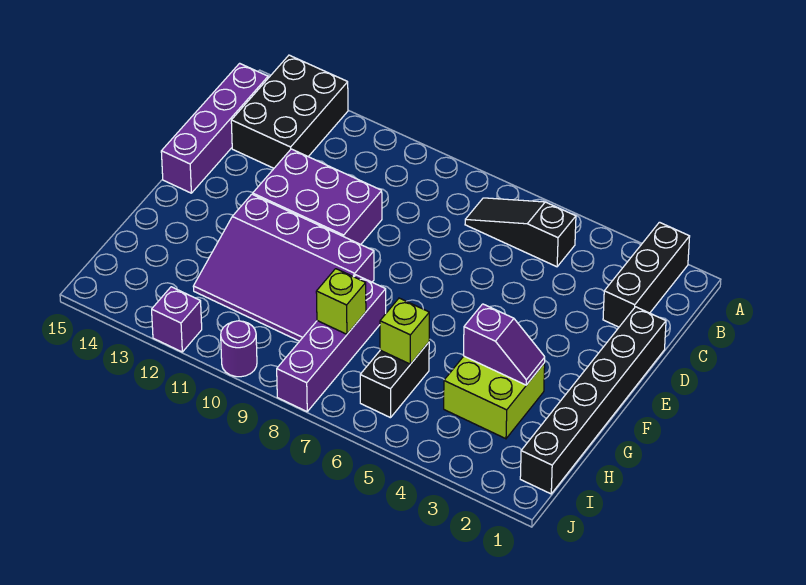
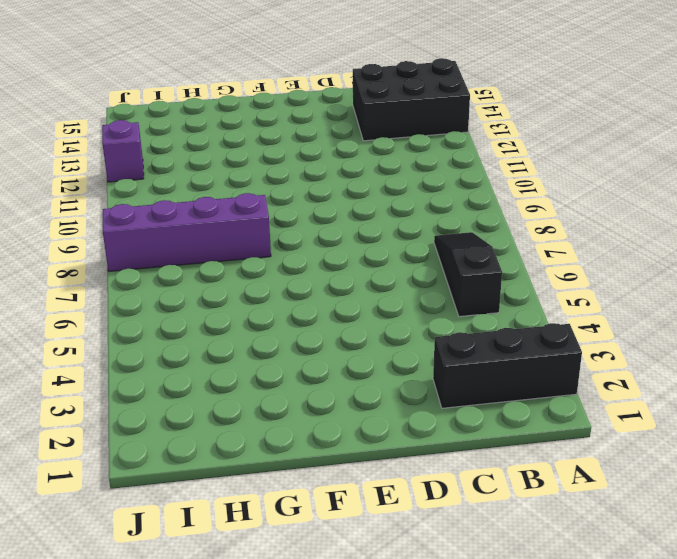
none -> purple brick B15:E15 level 1
none -> black brick D1:I1 level 1
none -> purple brick D10:E12 level 1

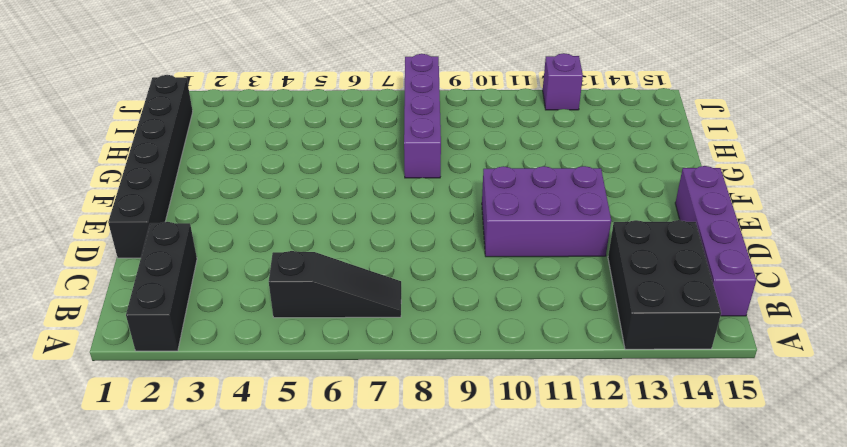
none -> purple slope F9:H12 level 1 top F
none -> lime brick G3:H4 level 1
none -> black brick H6:I6 level 1

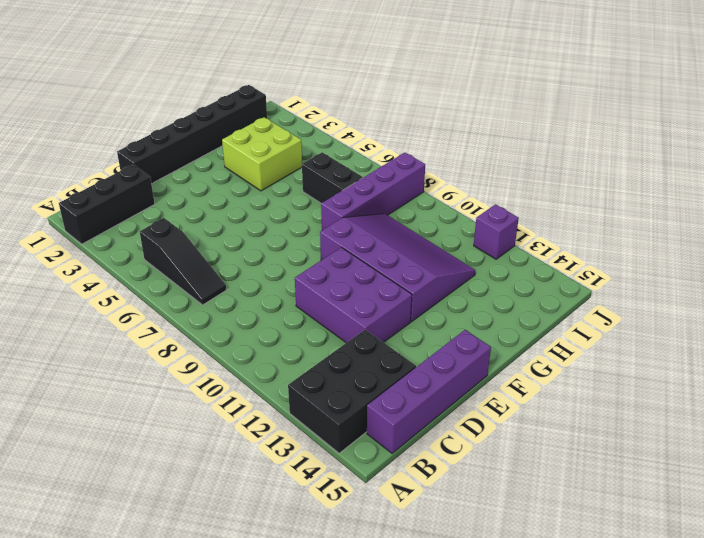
black brick H6:H7 level 1 -> black brick H6:I6 level 1
none -> purple round brick J10 level 1
none -> purple slope G3:G4 level 2 top 4
none -> lime brick H6 level 2

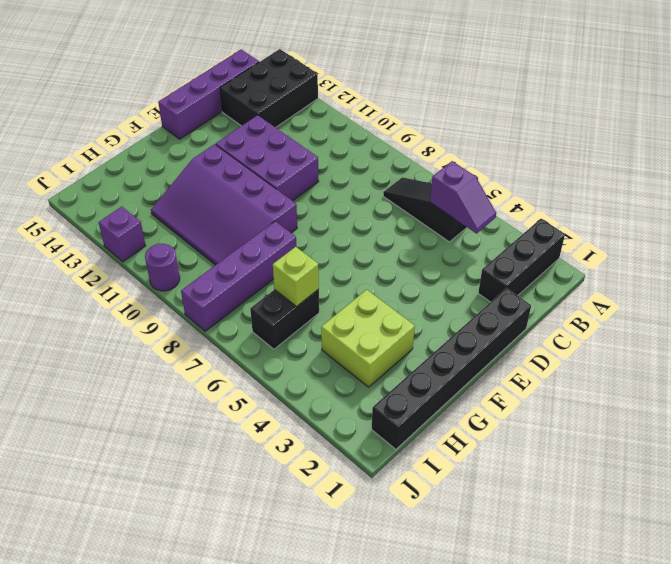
purple slope B4:B5 level 2 top 5 -> purple slope G3:G4 level 2 top 4
none -> lime brick H8 level 2

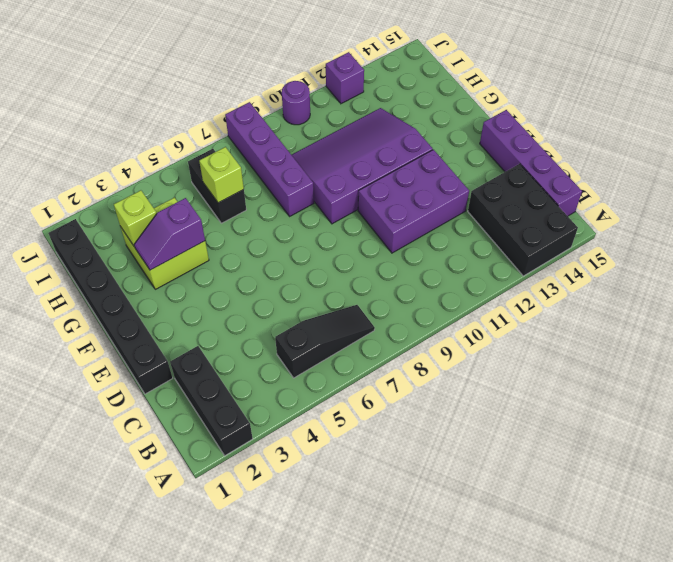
lime brick H3 level 2 -> lime brick H8 level 2

